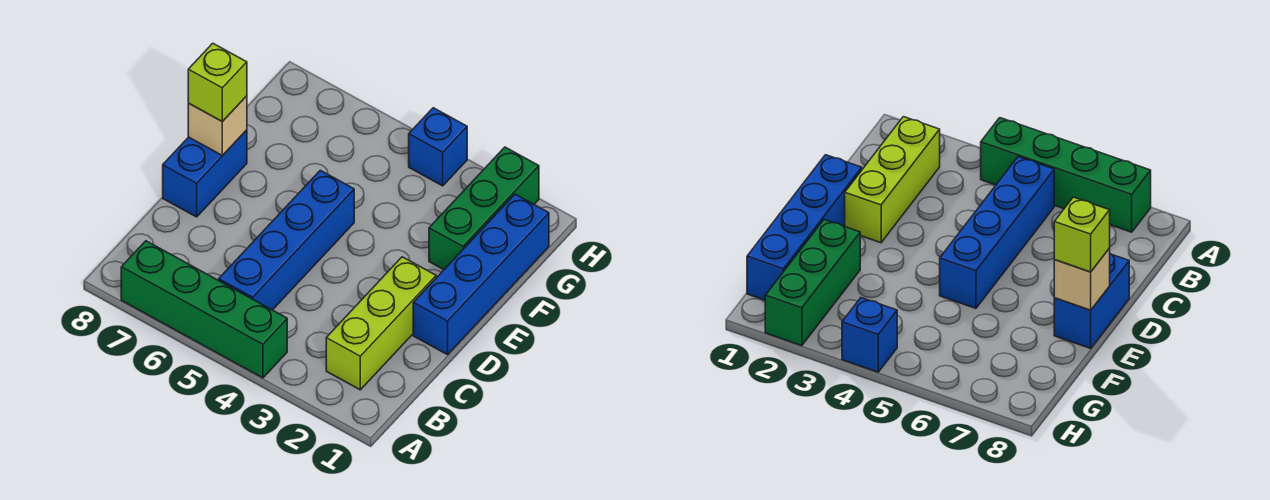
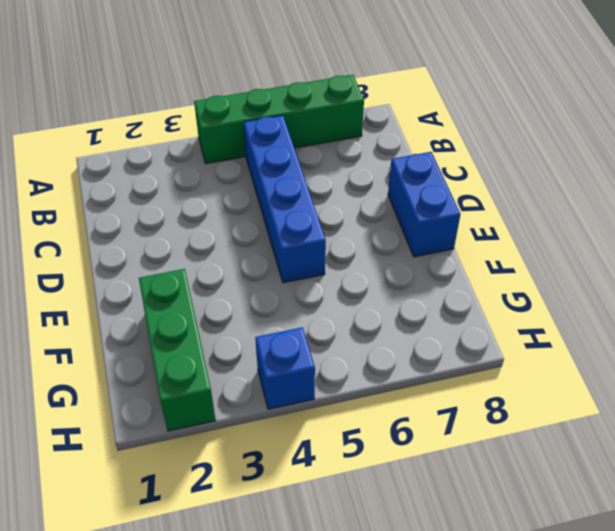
none -> lime brick B2:D2 level 1
none -> blue brick D1:G1 level 1

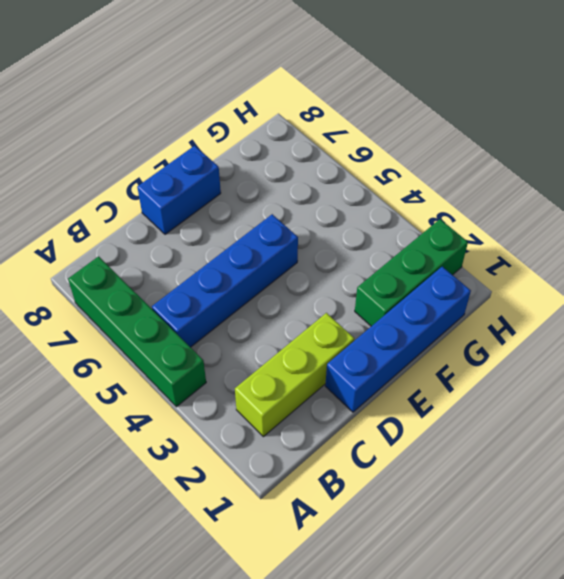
none -> blue brick H4 level 1
none -> tan brick E8 level 2

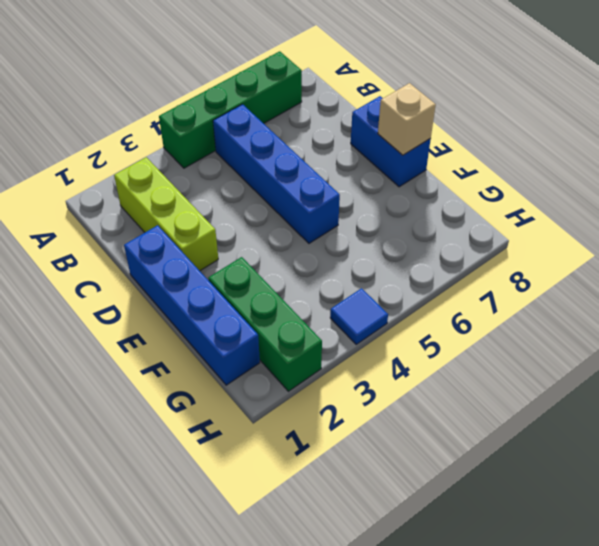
blue tile H4 level 1 -> blue brick H4 level 1
none -> lime brick E8 level 3

